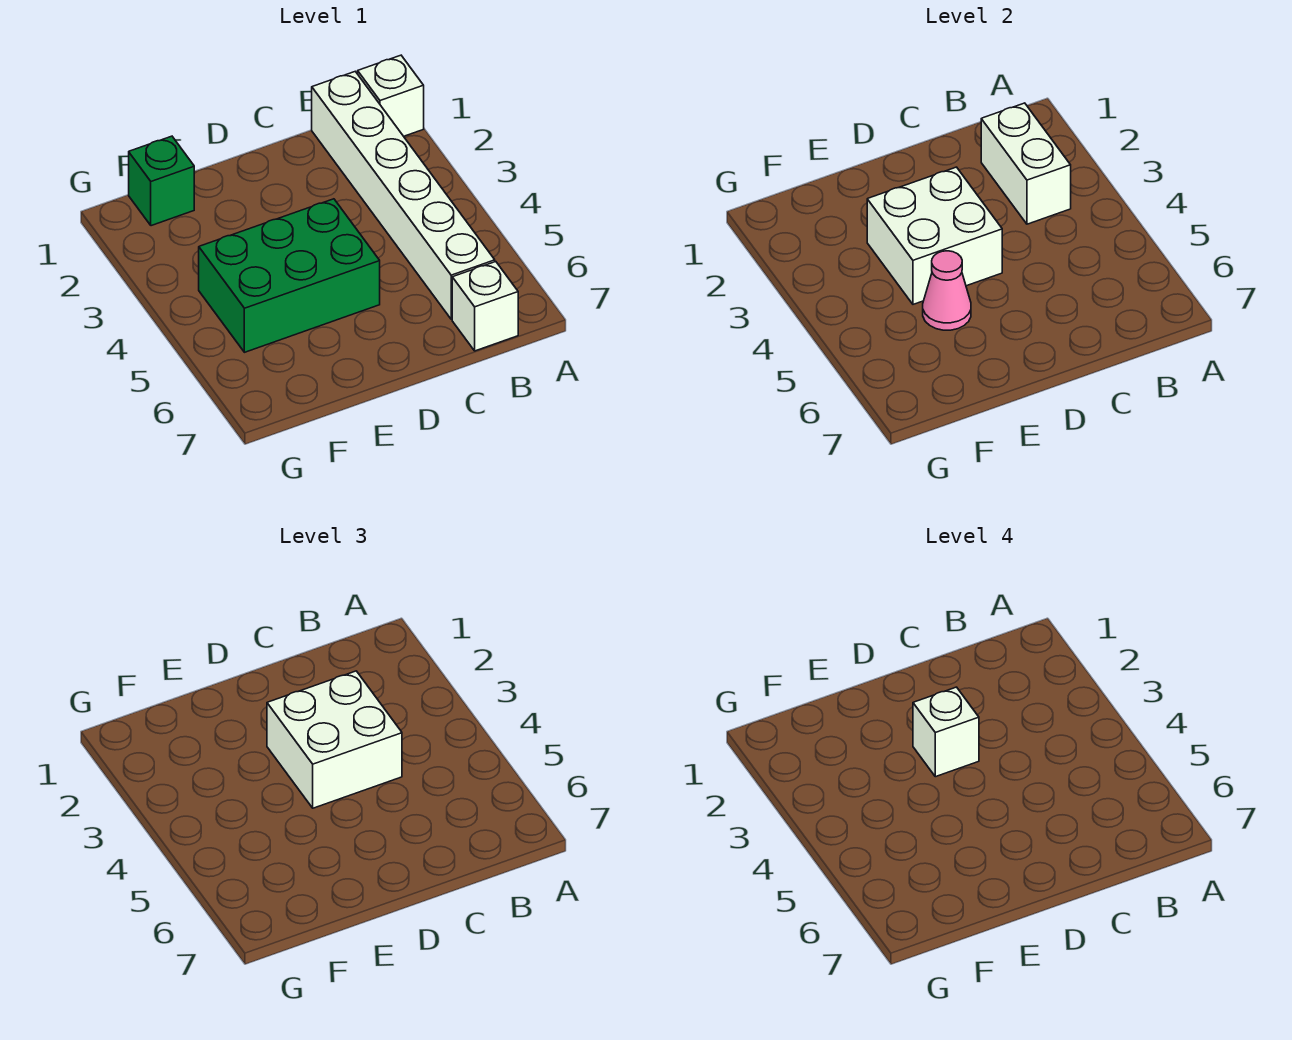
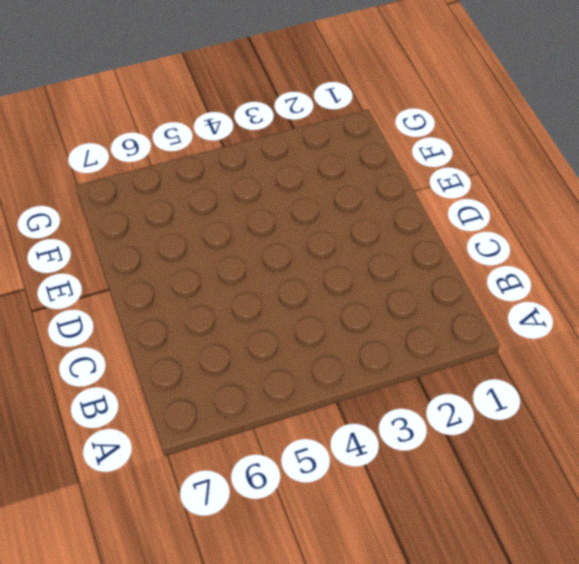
none -> white brick A1 level 1
none -> white brick B1:B6 level 1

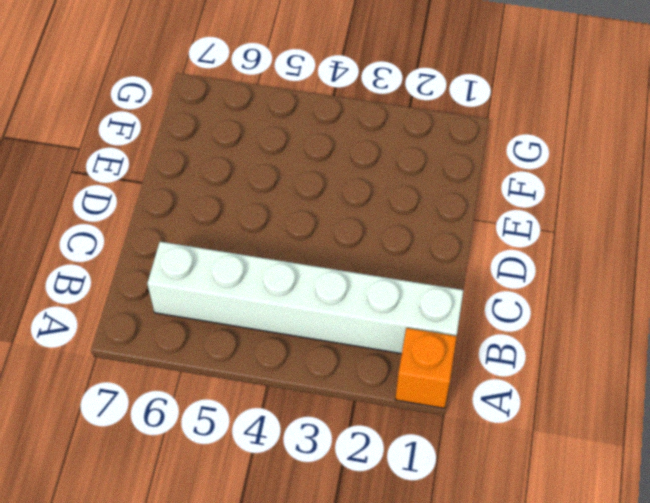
orange brick A1 level 1 -> white brick A1 level 1
none -> white brick B7 level 1
none -> green brick D4:F5 level 1

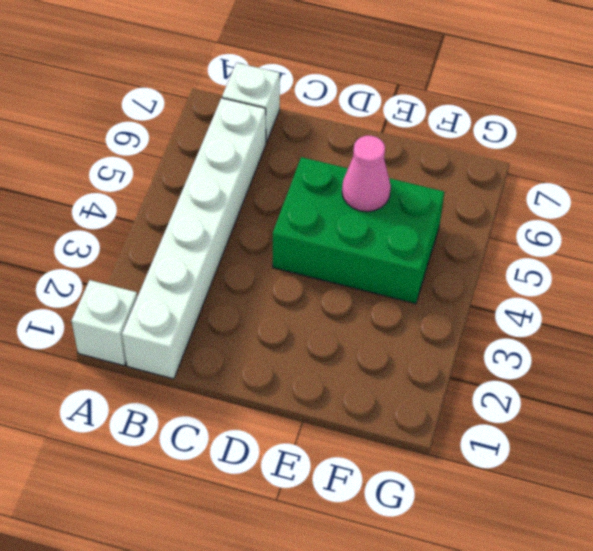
none -> green brick F1 level 1
none -> white brick B2:B3 level 2

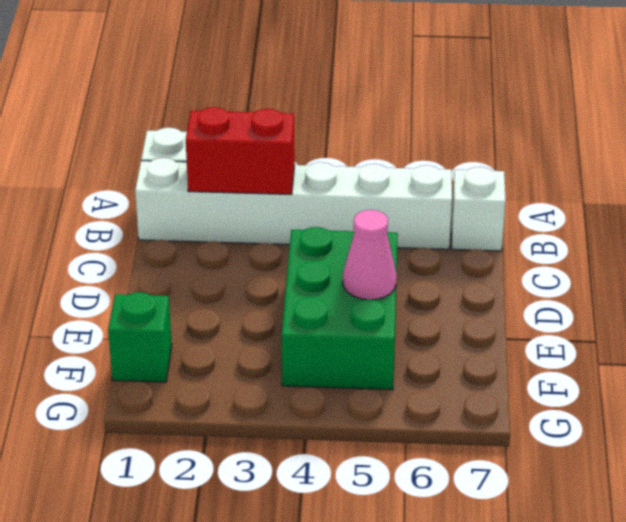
red brick B2:B3 level 2 -> white brick B2:B3 level 2
none -> white brick D3:E4 level 2
none -> white brick C3:D4 level 3

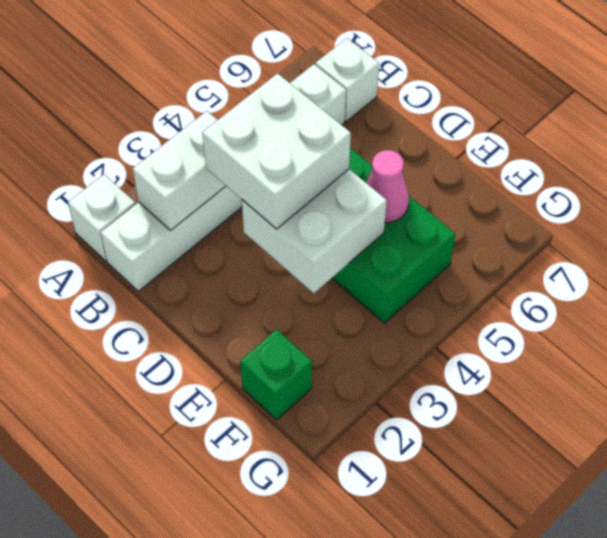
none -> white brick D3 level 4

